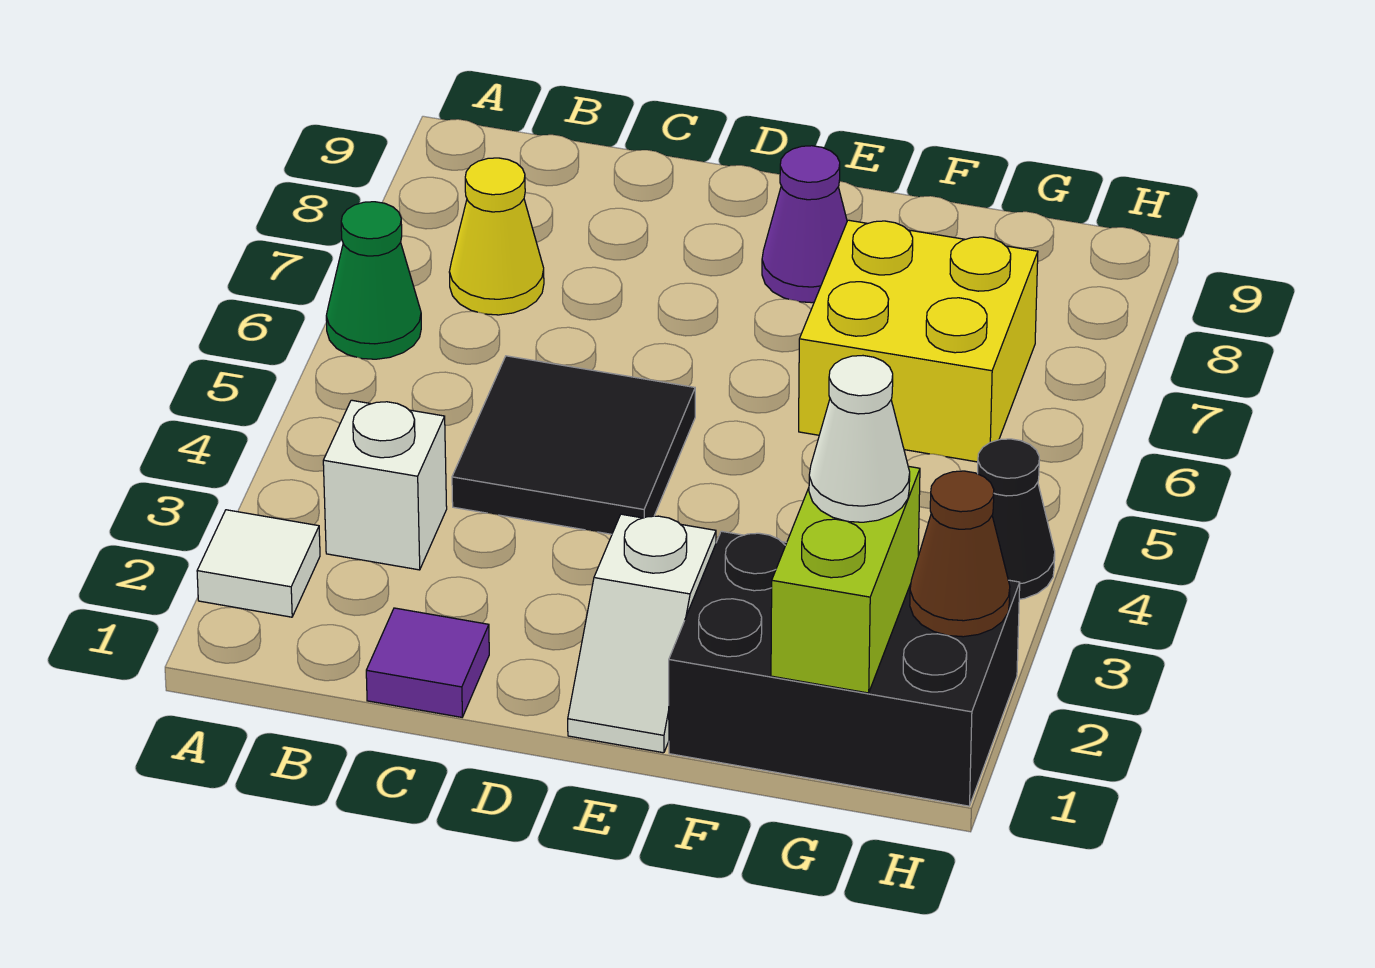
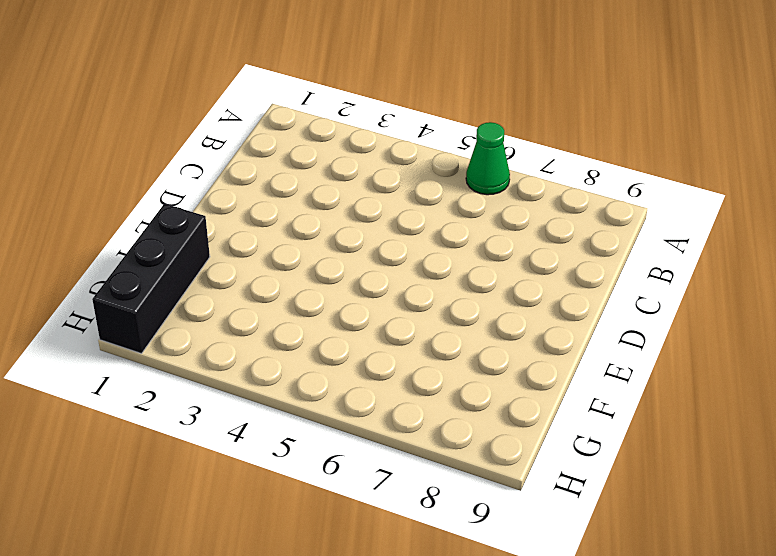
black brick F1:H1 level 1 -> black brick F1:H2 level 1
none -> white tile A2 level 1
none -> white brick B3 level 1
none -> yellow cone B7 level 1

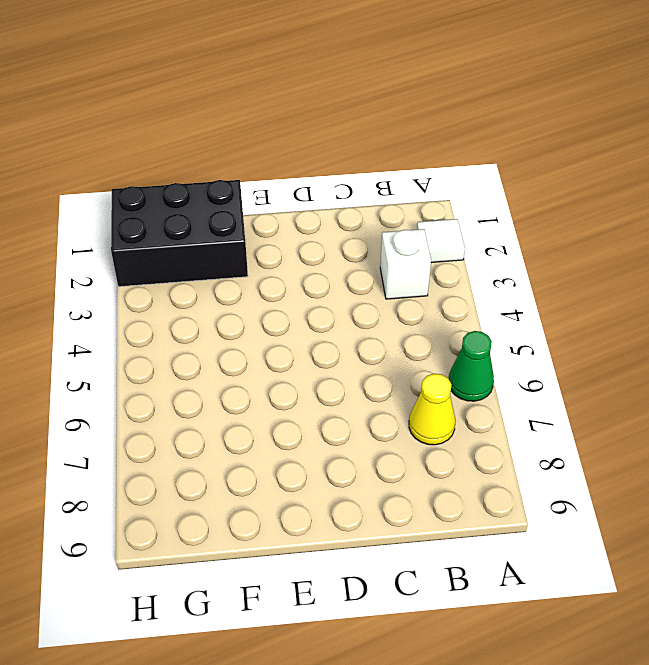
none -> purple tile C1 level 1
none -> black tile C4:D5 level 1
none -> white slope E1:E2 level 1 top 2

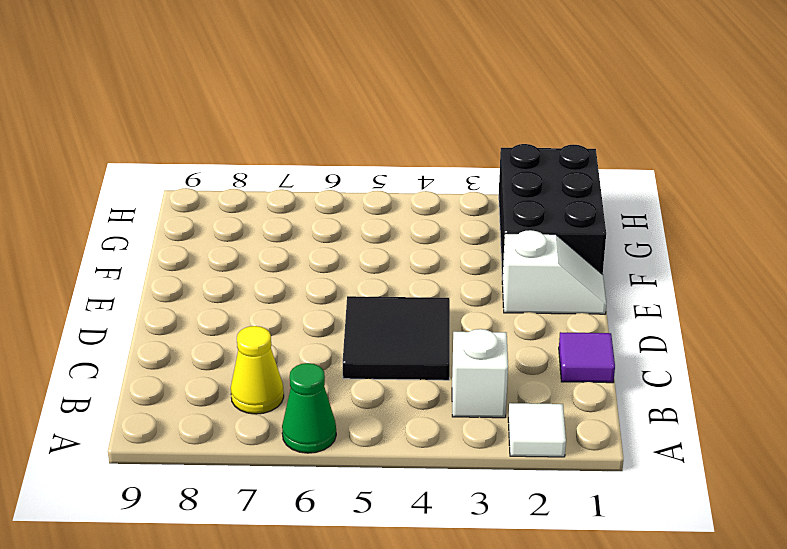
none -> purple cone E8 level 1
none -> yellow brick F6:G7 level 1
none -> black cone H4 level 1

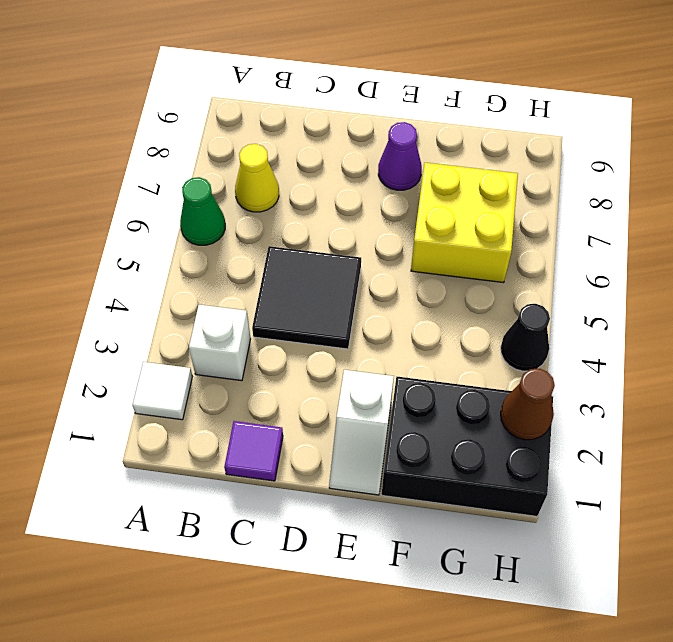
none -> lime brick G1:G2 level 2
none -> white cone G2 level 3

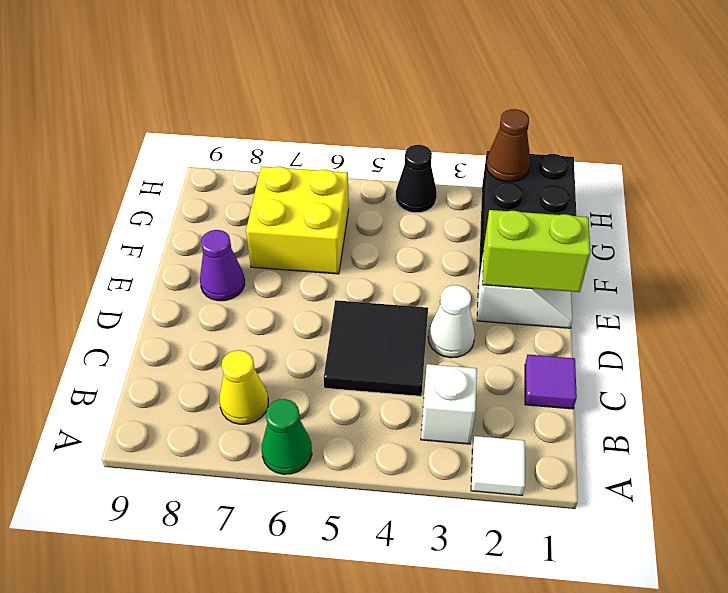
white cone D3 level 1 -> white cone G2 level 3
lime brick E1:E2 level 2 -> lime brick G1:G2 level 2

